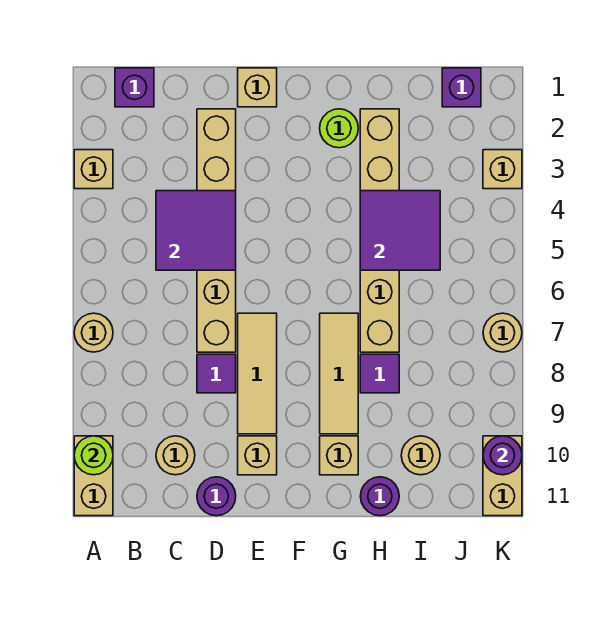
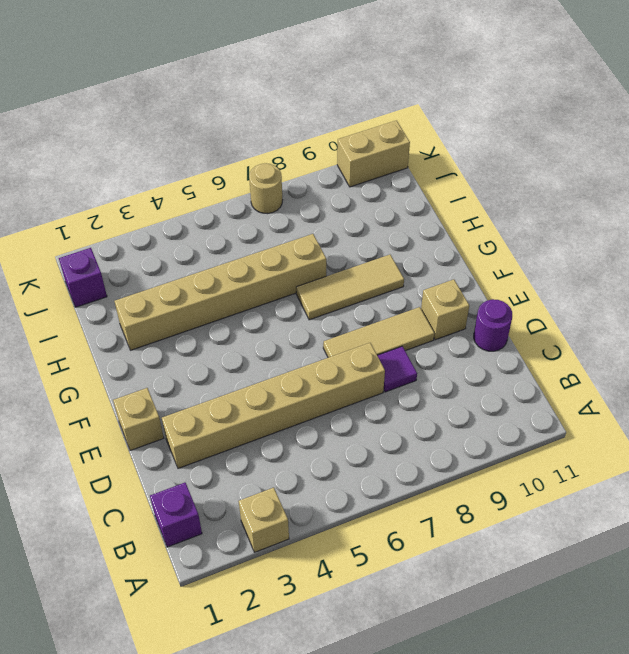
none -> tan round brick A7 level 1
none -> tan brick A10:A11 level 1
none -> tan round brick C10 level 1

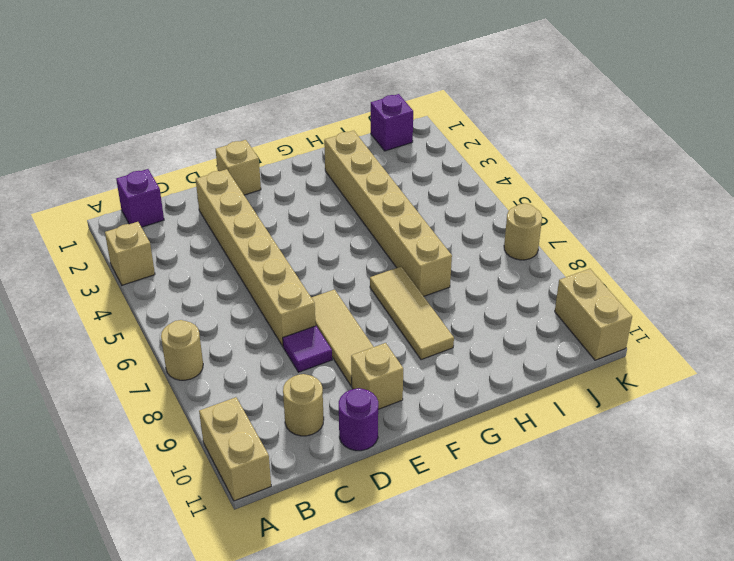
none -> lime round brick G2 level 1
none -> tan brick G10 level 1
none -> purple tile H8 level 1

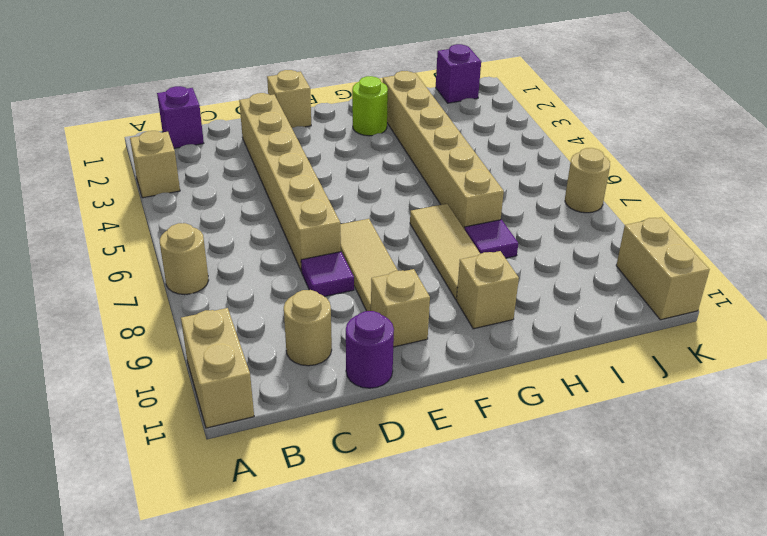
none -> purple round brick H11 level 1
none -> tan round brick I10 level 1
none -> tan brick K3 level 1

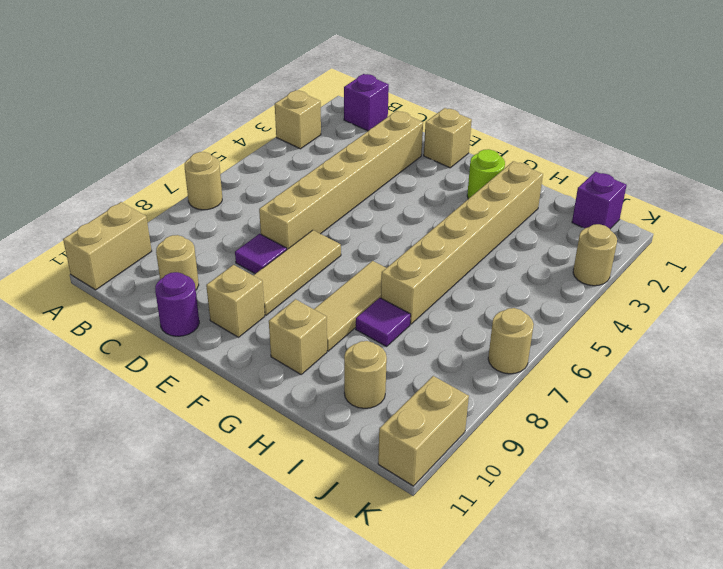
tan round brick K3 level 1 -> tan brick K3 level 1
none -> purple round brick H11 level 1
none -> lime round brick A10 level 2
none -> purple tile C4:D5 level 2

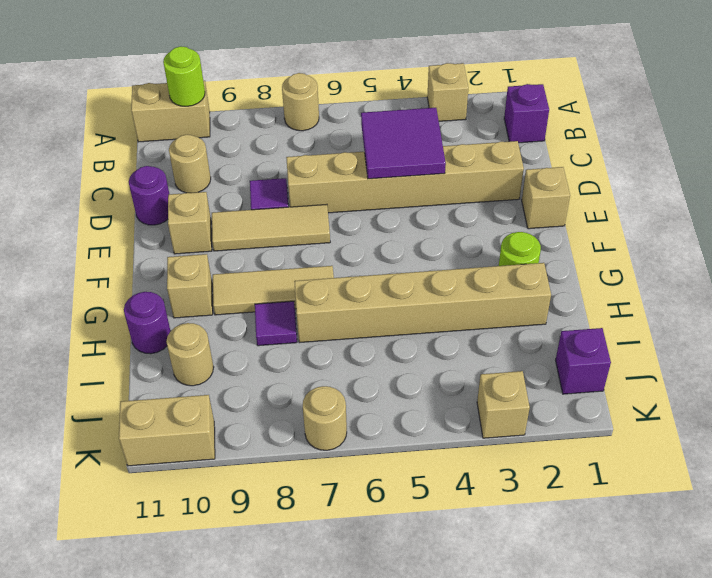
none -> purple tile H4:I5 level 2
none -> purple round brick K10 level 2

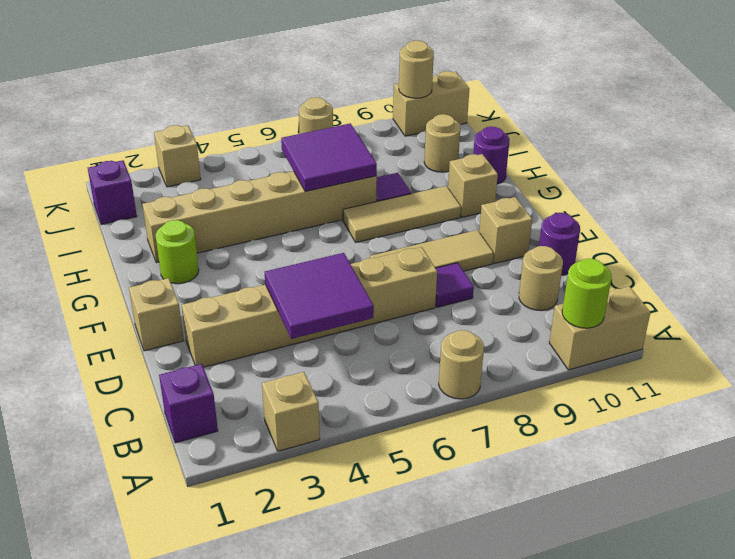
purple tile H6:I7 level 2 -> purple tile H4:I5 level 2
tan round brick K10 level 2 -> purple round brick K10 level 2

